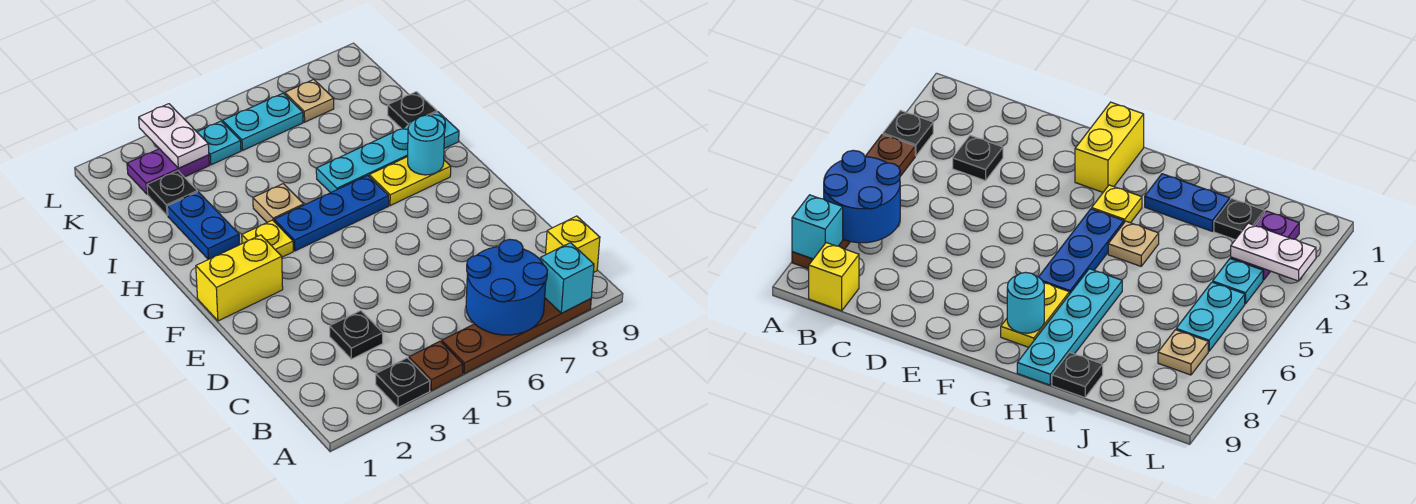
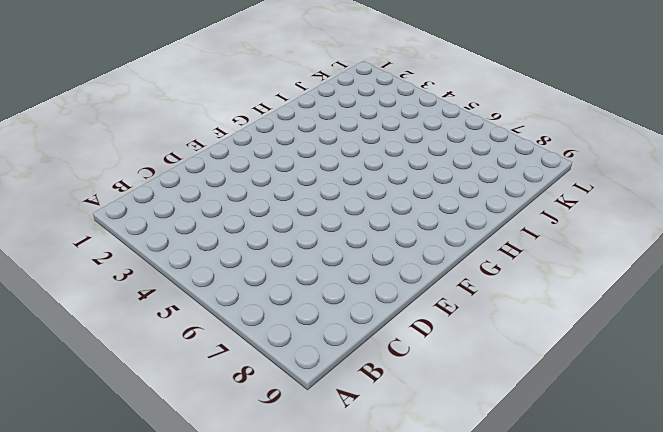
none -> black plate A3 level 1
none -> brown plate A4 level 1
none -> brown plate A5:A8 level 1

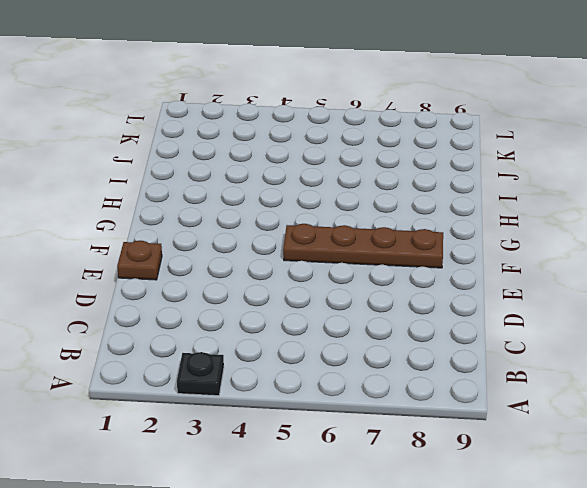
brown plate E1 level 1 -> brown plate A4 level 1
brown plate F5:F8 level 1 -> brown plate A5:A8 level 1
none -> yellow brick B9 level 1
none -> black plate C3 level 1
none -> yellow brick F1:F2 level 1

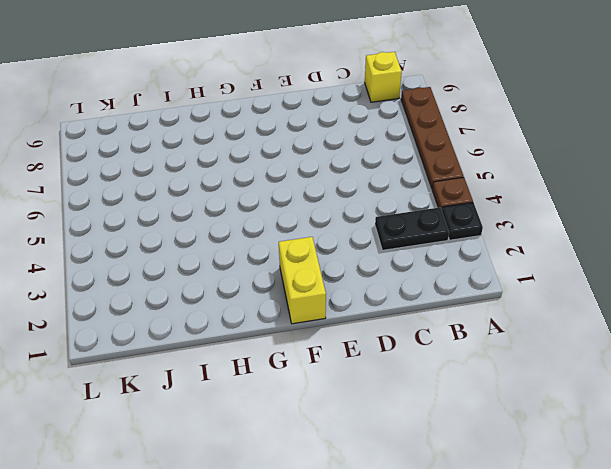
black plate B3:C3 level 1 -> black plate C3 level 1
none -> yellow plate G3 level 1
none -> blue plate G4:G6 level 1
none -> yellow plate G7:G8 level 1

